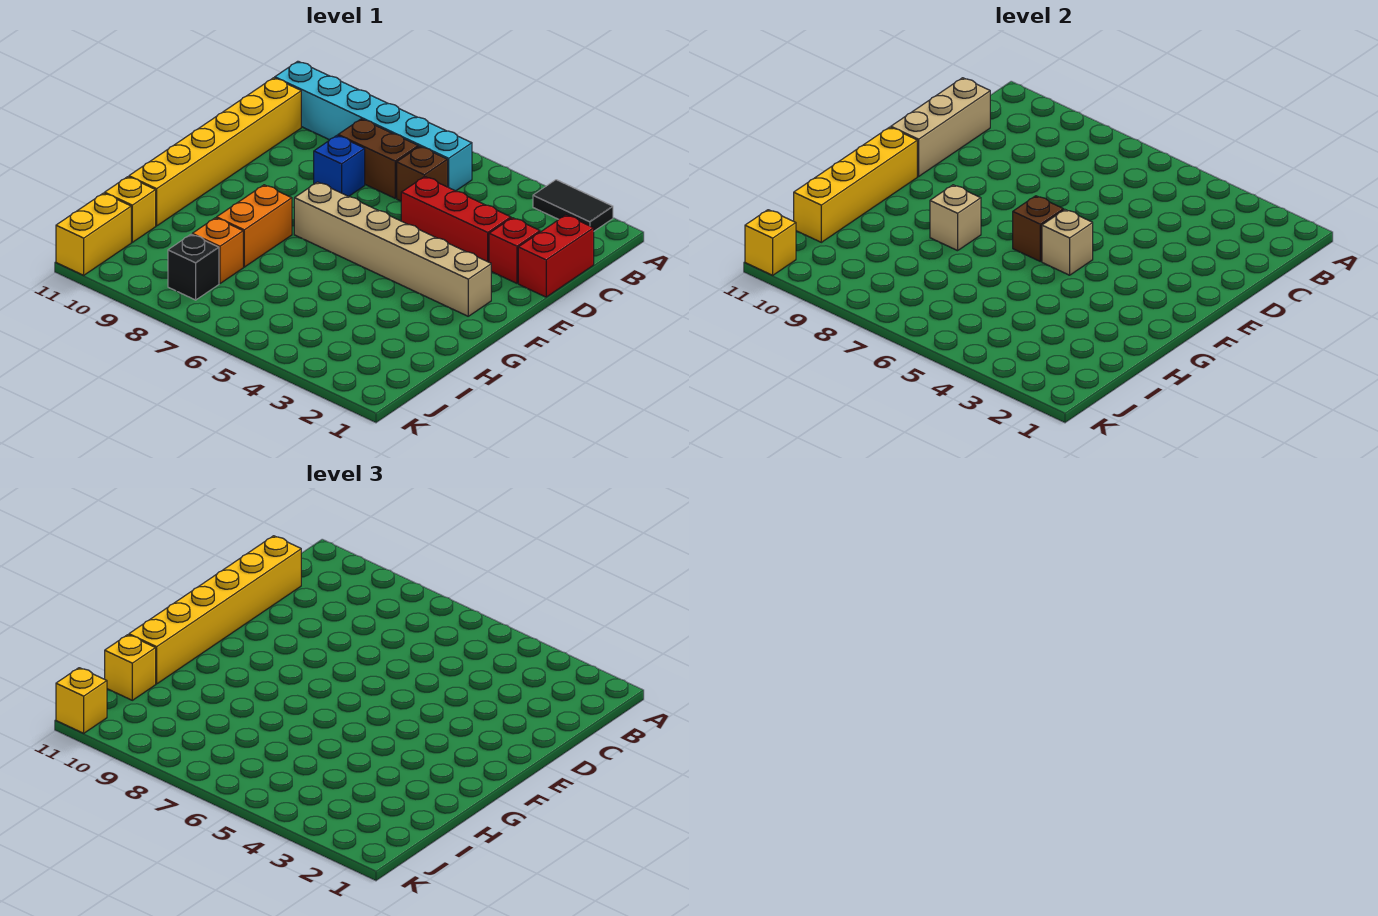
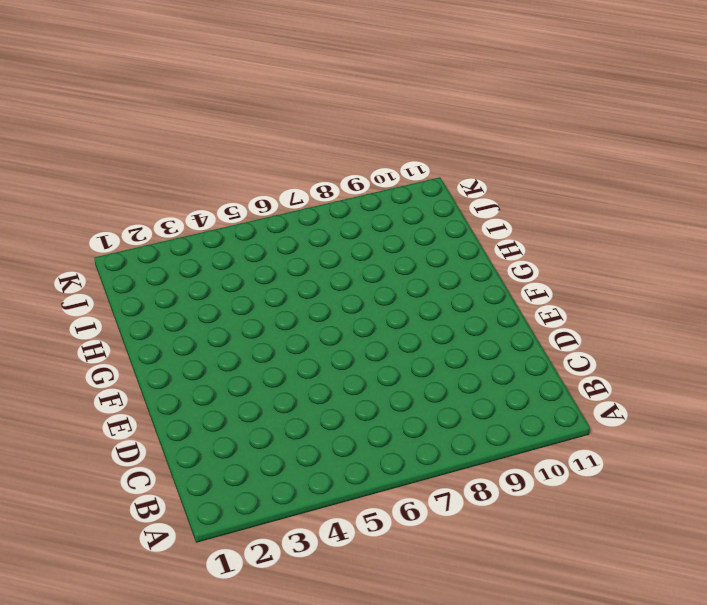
none -> black tile A2:A3 level 1
none -> cyan brick B6:B11 level 1
none -> red brick C1:D1 level 1

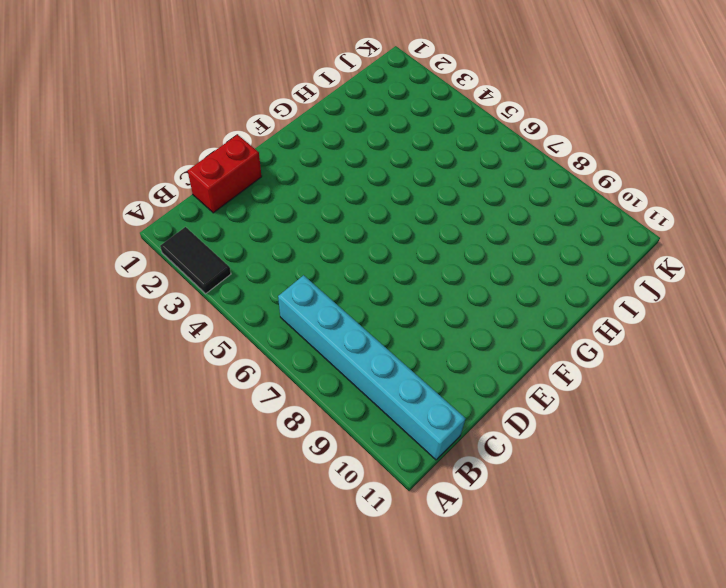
none -> brown brick C6 level 1
none -> brown brick C7:C8 level 1
none -> yellow brick C11:H11 level 1

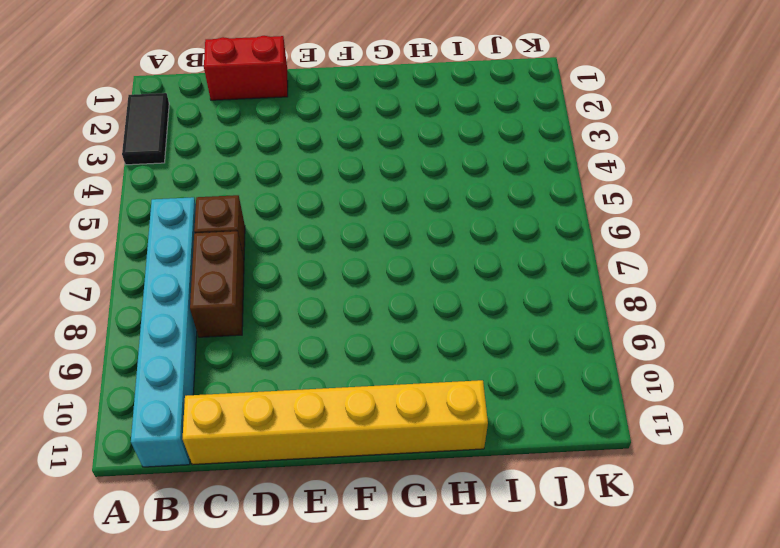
none -> red brick D2 level 1
none -> red brick D3:D5 level 1
none -> blue brick D8 level 1

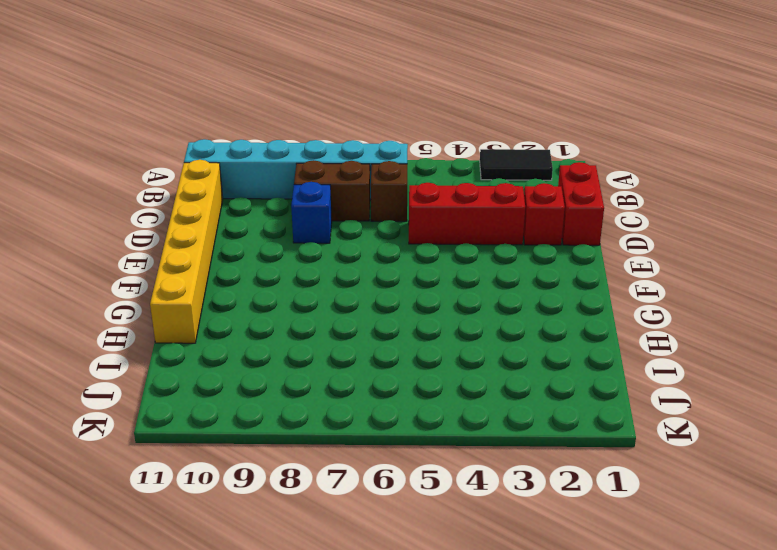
none -> tan brick F2:F7 level 1
none -> orange brick G8:H8 level 1
none -> orange brick I8 level 1

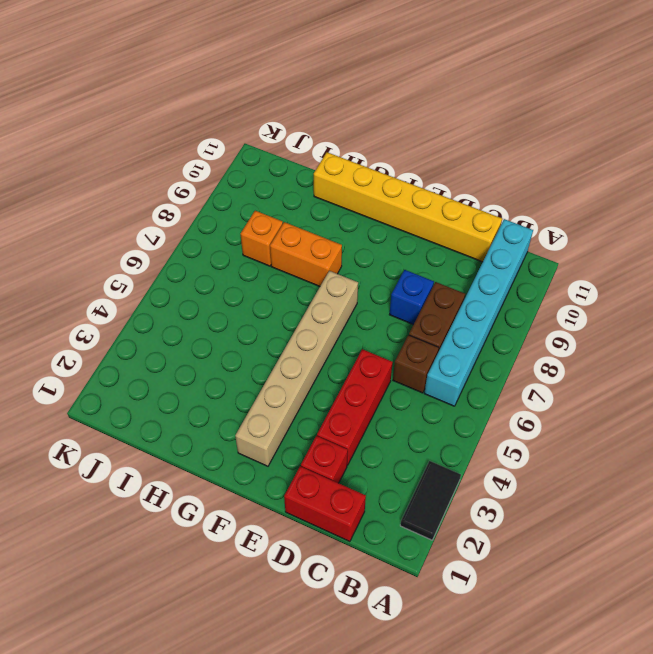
none -> yellow brick I11 level 1
none -> black brick J8 level 1
none -> yellow brick J11:K11 level 1

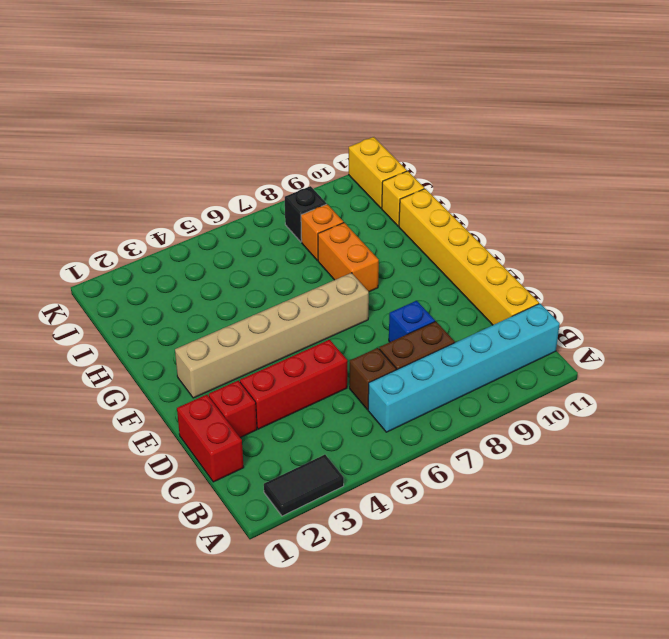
none -> tan brick C11:E11 level 2
none -> tan brick F5 level 2
none -> brown brick F6 level 2

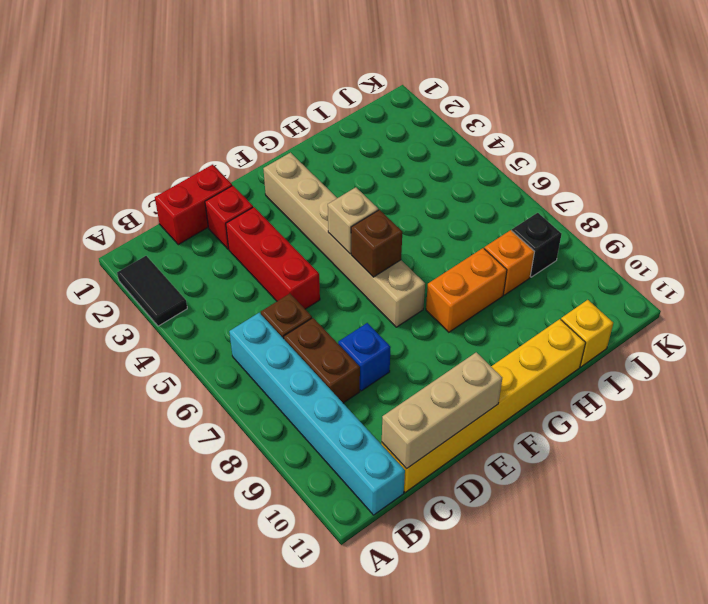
none -> yellow brick J11:K11 level 1
none -> yellow brick F11:I11 level 2
none -> tan brick G8 level 2

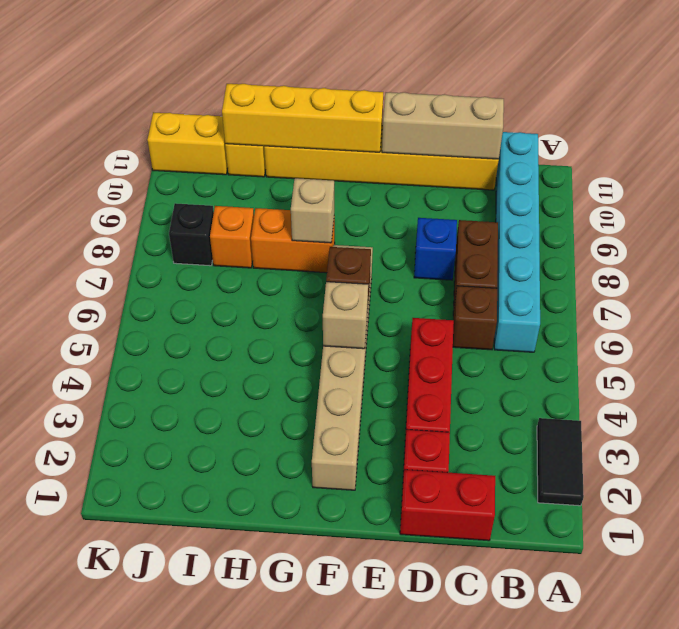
none -> yellow brick K11 level 2
none -> yellow brick C11:H11 level 3
none -> yellow brick I11 level 3

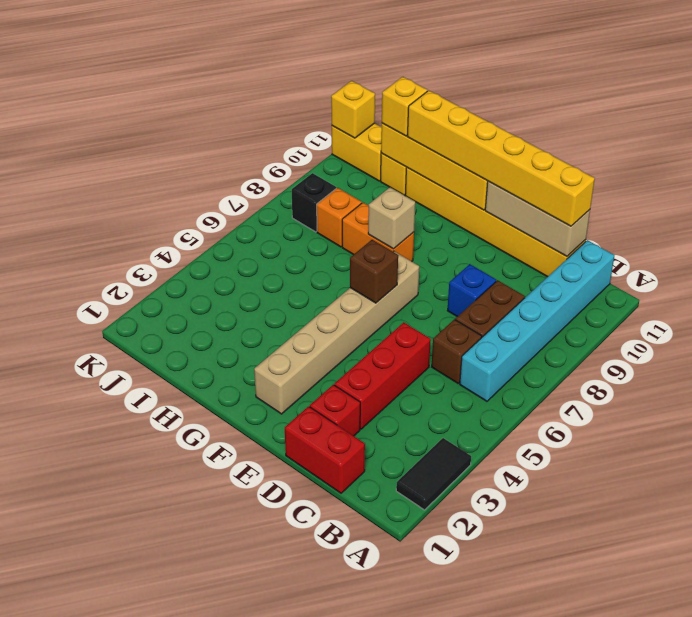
none -> tan brick F5 level 2
none -> yellow brick K11 level 3

